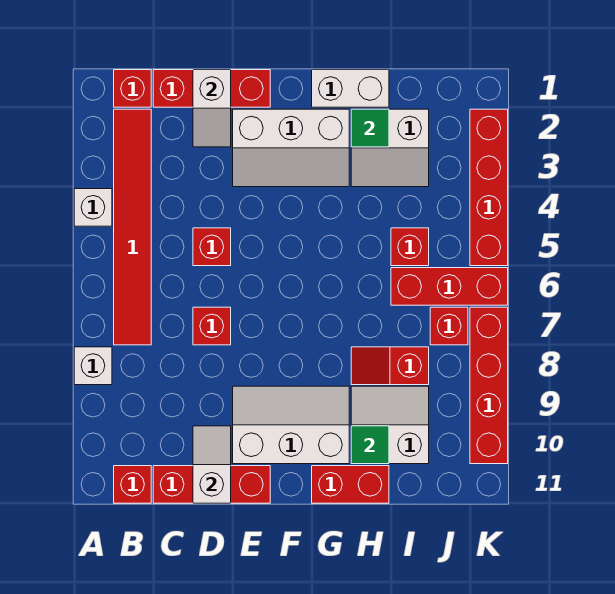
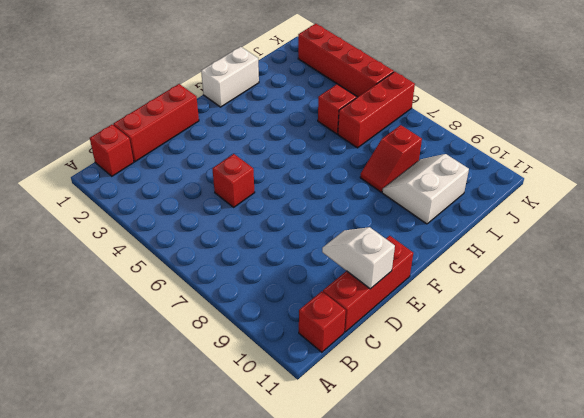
none -> white brick A4 level 1
none -> white brick A8 level 1
none -> red tile B2:B7 level 1

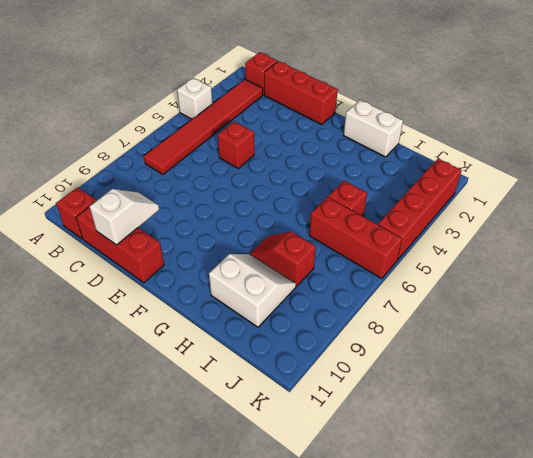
none -> white brick A8 level 1
none -> red brick D7 level 1
none -> white slope E2:G3 level 1 top 2

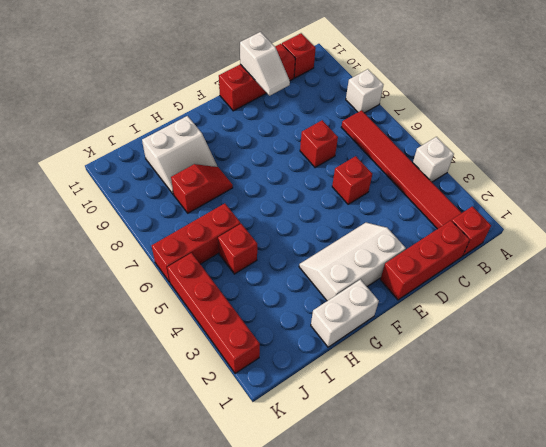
none -> white slope E9:G10 level 1 top 10
none -> red brick G11:H11 level 1
none -> white slope H2:I3 level 1 top 2

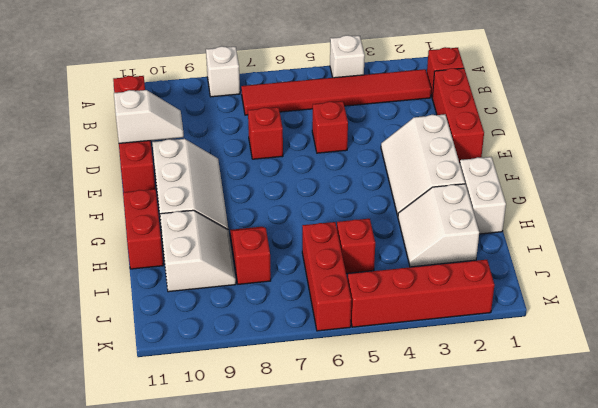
none -> red brick J7 level 1
none -> red brick K7:K10 level 1
none -> white slope D1:D2 level 2 top 1

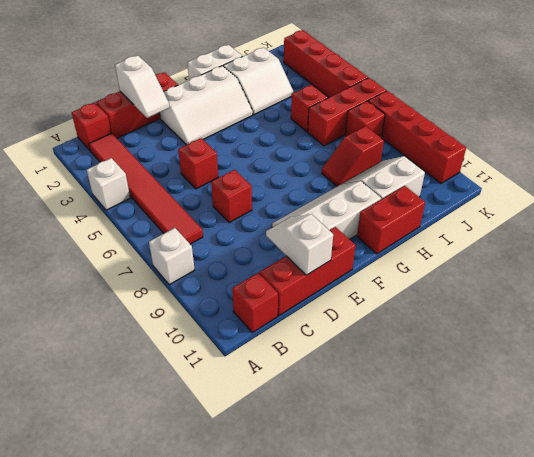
none -> green tile H2 level 2
none -> green tile H10 level 2

